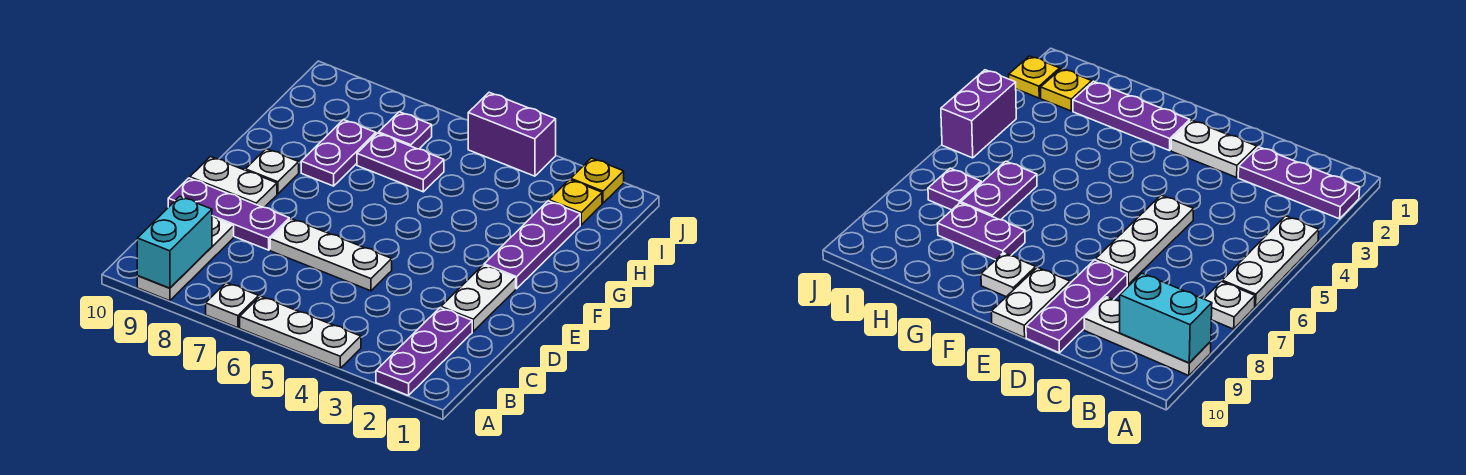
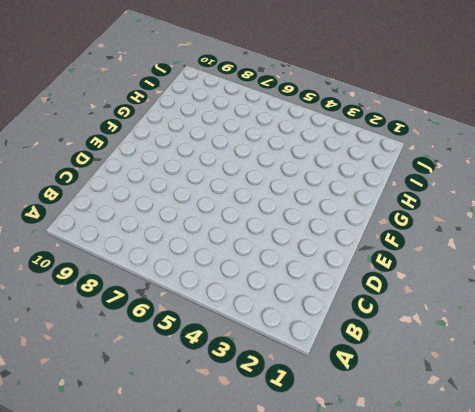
none -> purple plate A2:C2 level 1
none -> white plate A4:A6 level 1
none -> white plate A7 level 1

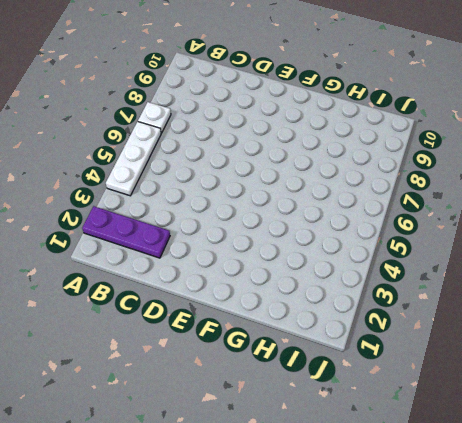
none -> white plate A9:C9 level 1
none -> white plate D2:E2 level 1
none -> white plate D5:D7 level 1

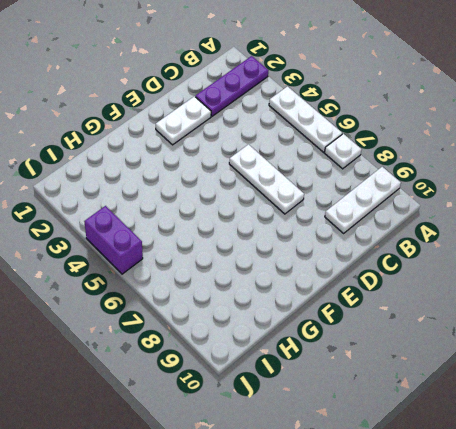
none -> purple plate D8:D10 level 1
none -> white plate E9:E10 level 1
none -> purple plate F2:H2 level 1

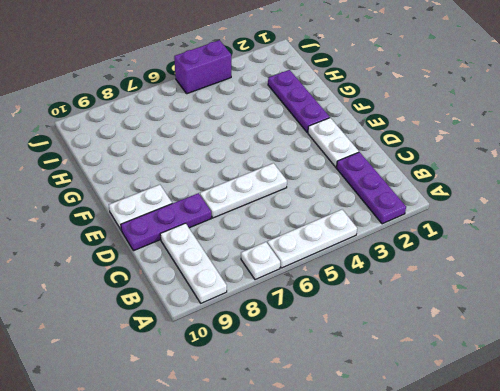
none -> white plate F9 level 1
none -> purple plate G8:H8 level 1
none -> purple plate H6:H7 level 1

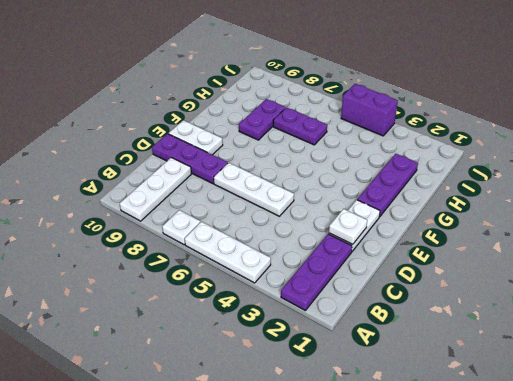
white plate D2 level 2 -> white plate F9 level 1
none -> yellow plate I2 level 1
none -> purple plate I7 level 1
none -> yellow plate J2 level 1

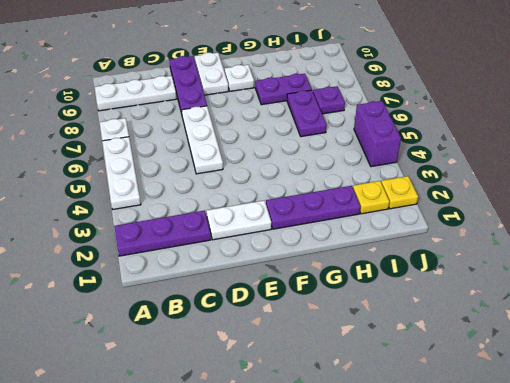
none -> cyan brick A9:B9 level 2

